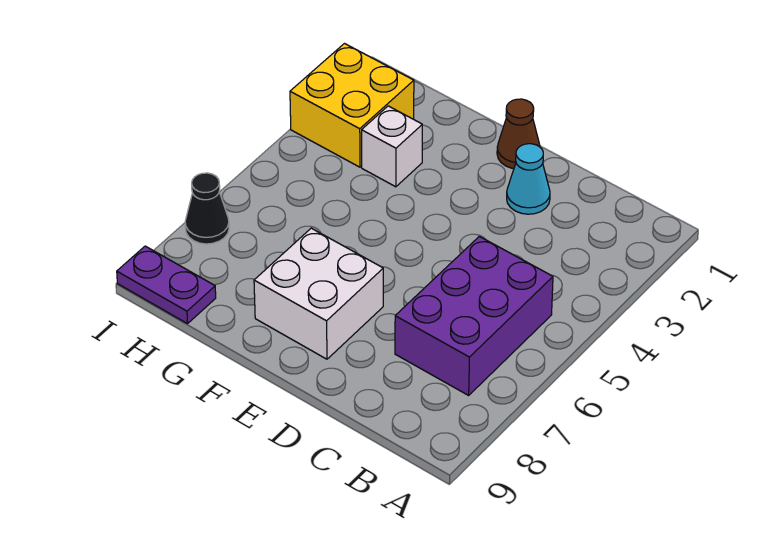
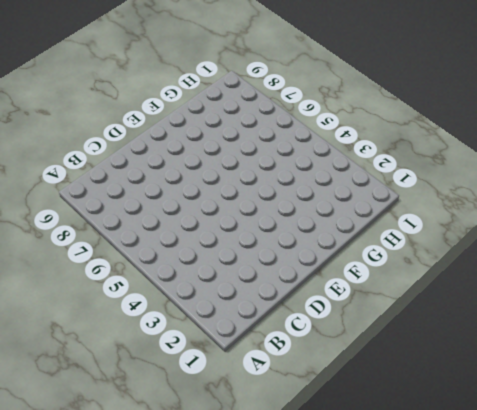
none -> purple brick B5:C7 level 1
none -> cyan cone D2 level 1

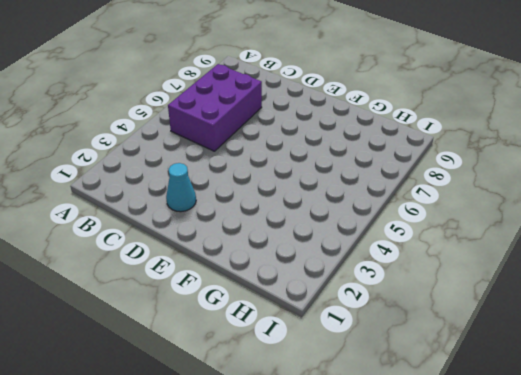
none -> brown cone E1 level 1
none -> white brick E7:F8 level 1

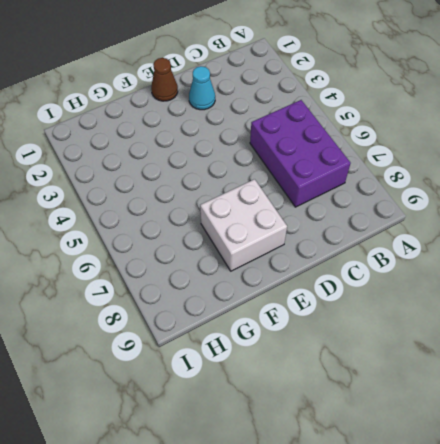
none -> white brick G3 level 1
none -> yellow brick H2:I3 level 1

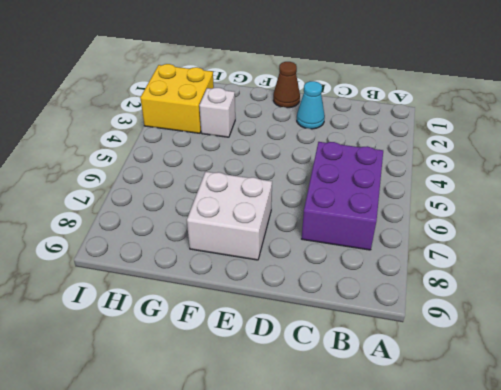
none -> purple plate H9:I9 level 1
none -> black cone I7 level 1

